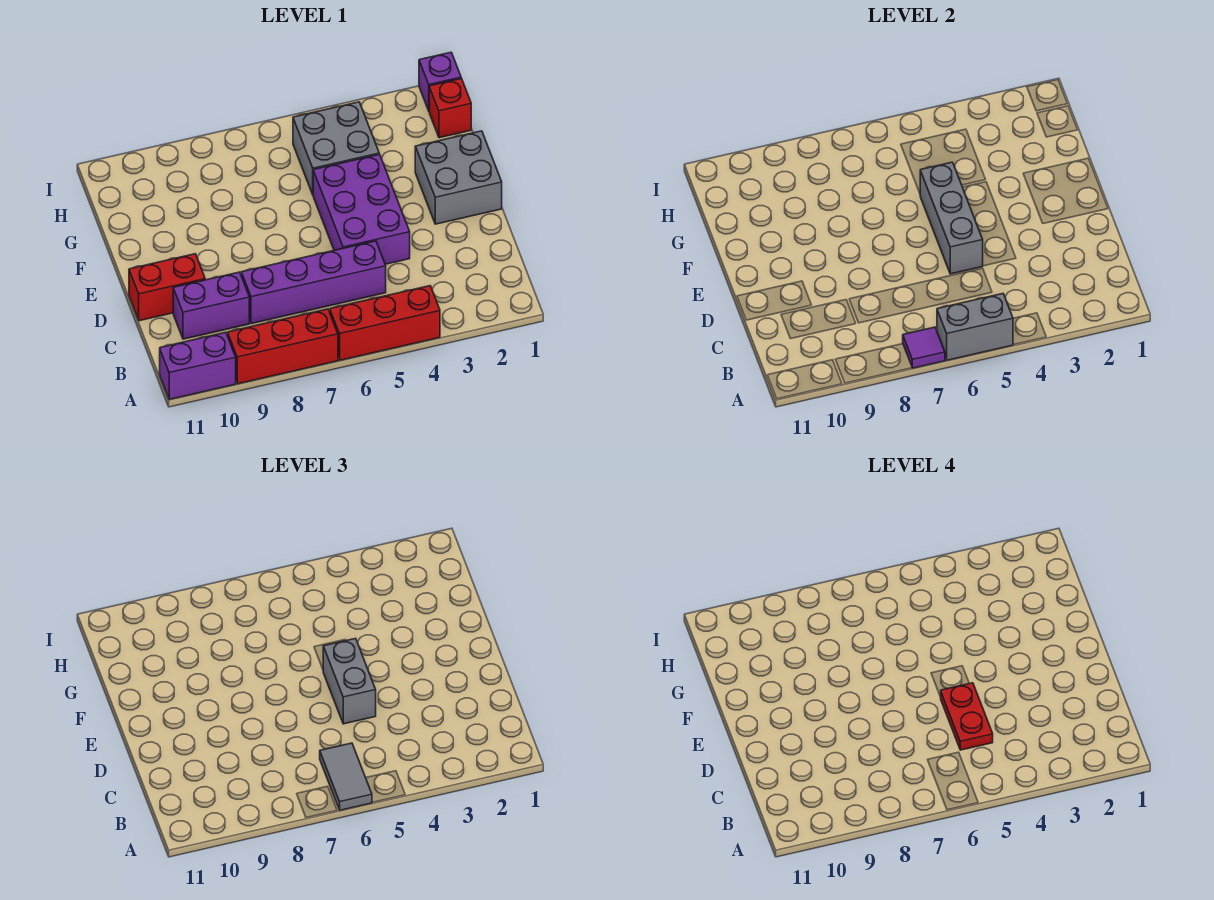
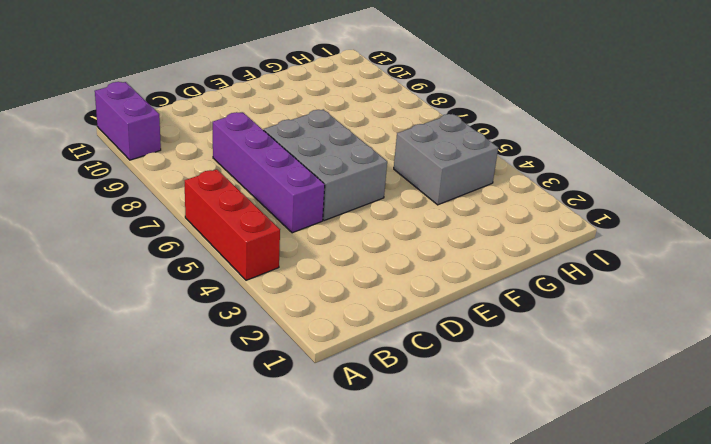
grey brick D5:E7 level 1 -> purple brick D4:F5 level 1
none -> red brick A7:A9 level 1
none -> purple brick C9:C10 level 1
none -> red brick D10:D11 level 1

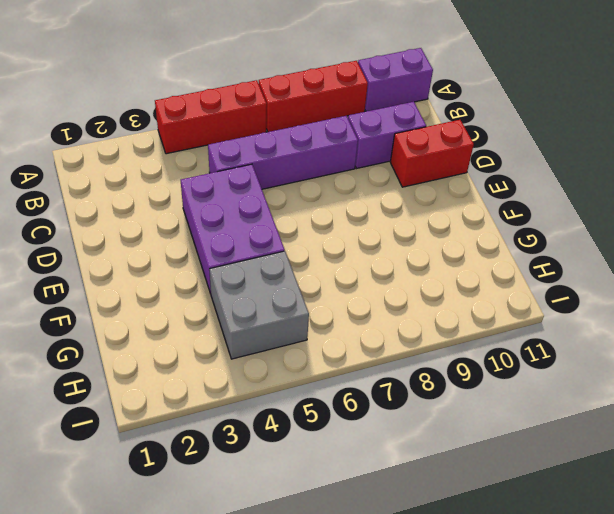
none -> grey brick E1:F2 level 1
none -> red brick H1 level 1
none -> purple brick I1 level 1

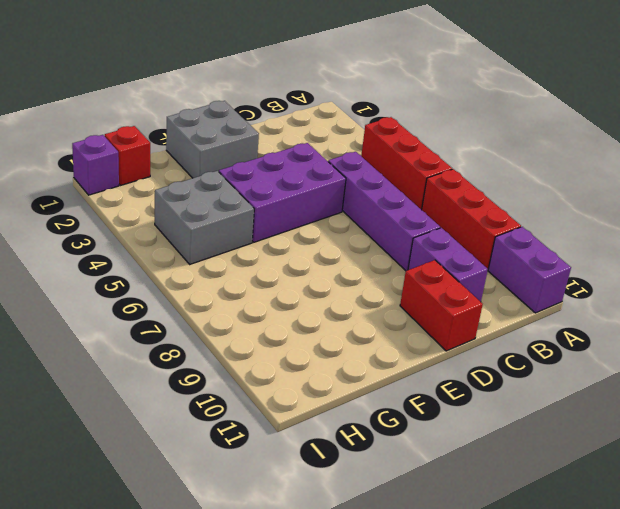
none -> grey brick A5:A6 level 2
none -> purple tile A7 level 2
none -> grey brick D5:F5 level 2

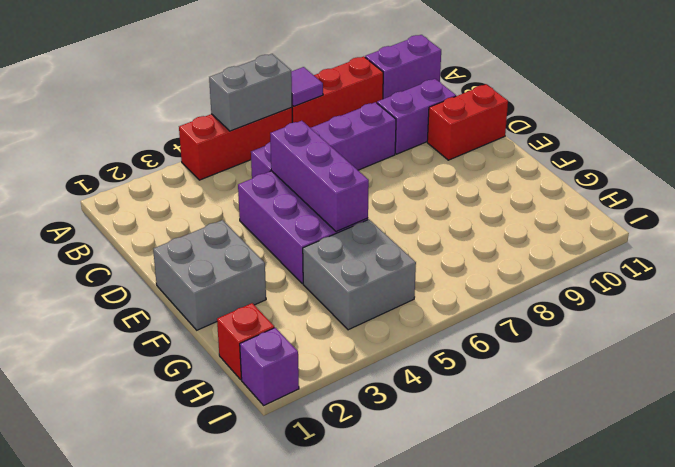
purple brick D5:F5 level 2 -> grey brick D5:F5 level 2
none -> grey tile A6:B6 level 3
none -> grey brick D5:E5 level 3
none -> red plate C5:D5 level 4

